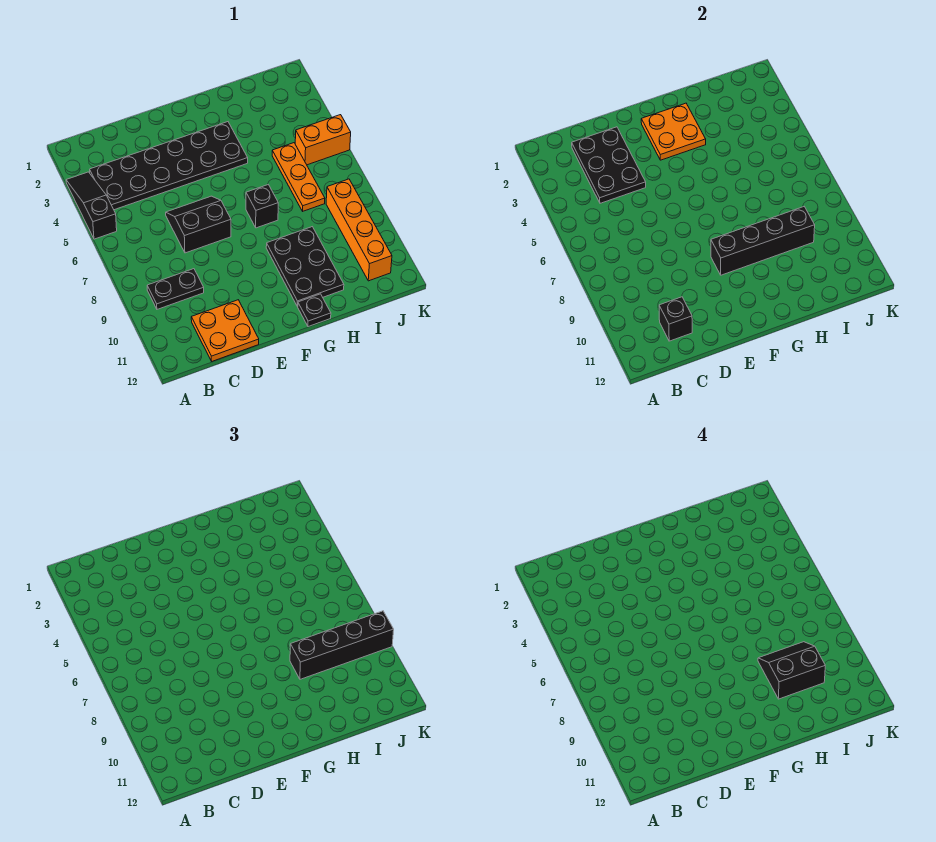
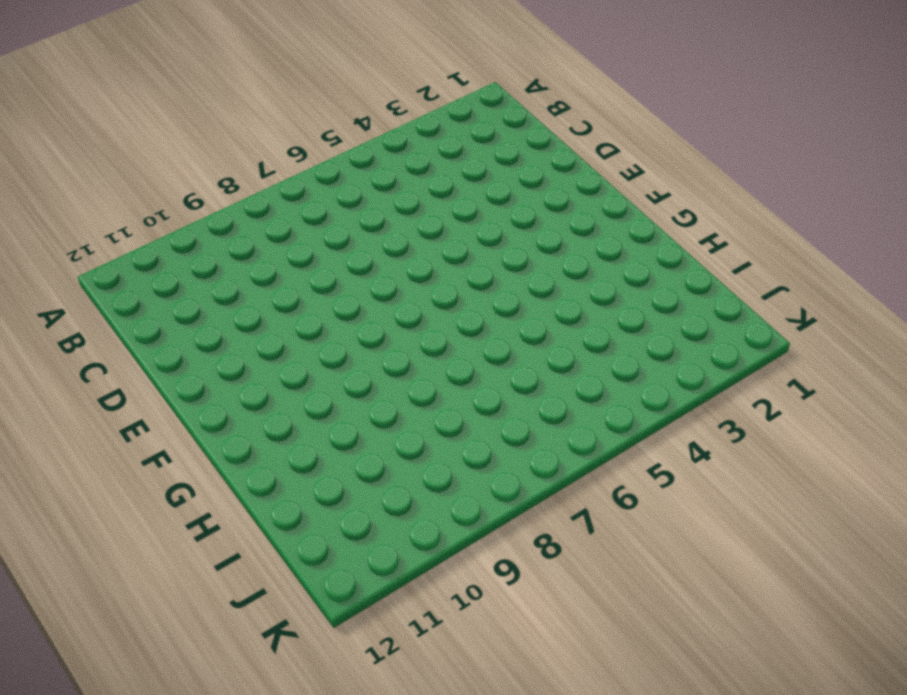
none -> black slope A3:A5 level 1 top 5
none -> black plate B3:G4 level 1
none -> black plate B9:C9 level 1

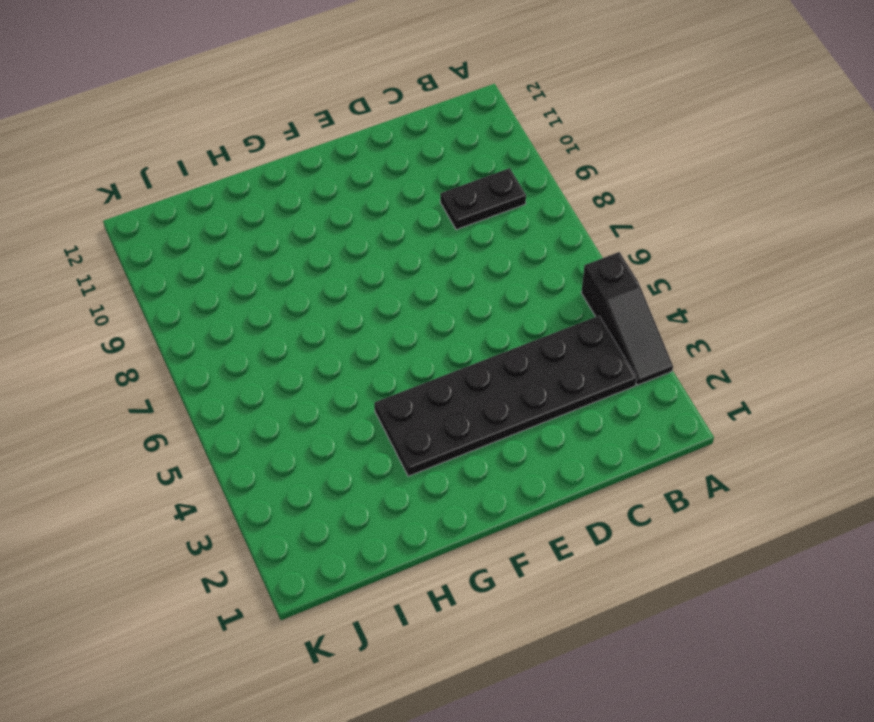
none -> orange plate C11:D12 level 1
none -> black slope D6:E7 level 1 top 7
none -> black brick G7 level 1

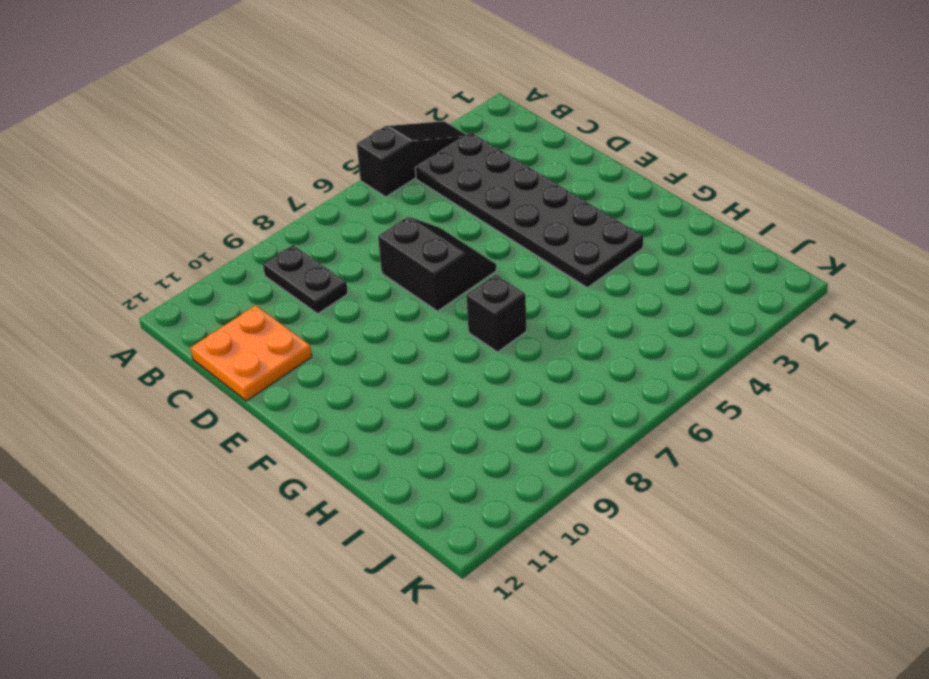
none -> black plate G9:H11 level 1
none -> black plate G12 level 1
none -> orange plate I5:I7 level 1

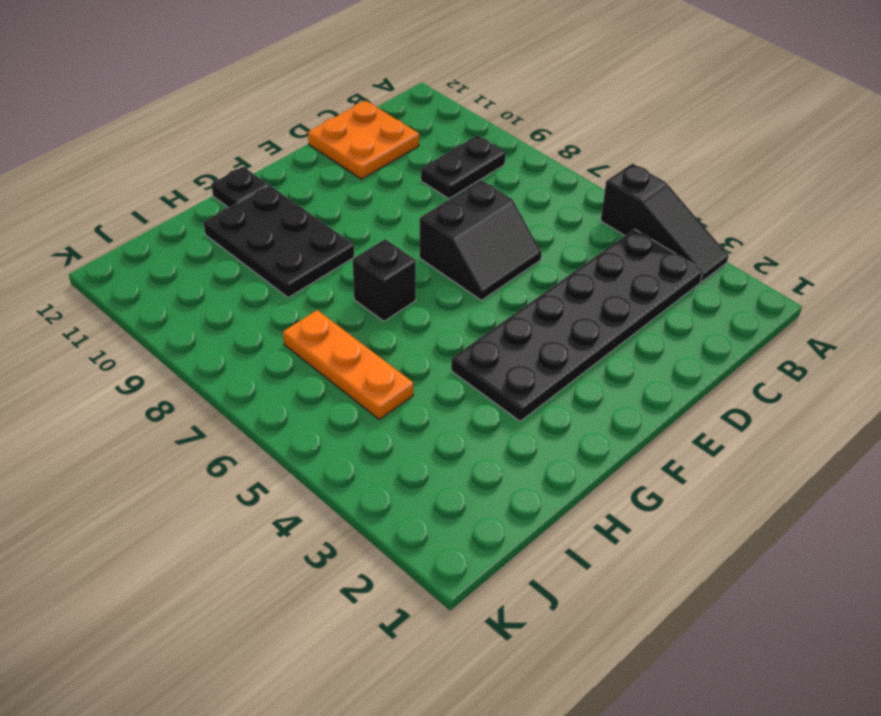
none -> orange brick J5:K5 level 1
none -> orange brick J8:J11 level 1
none -> black plate C2:D4 level 2

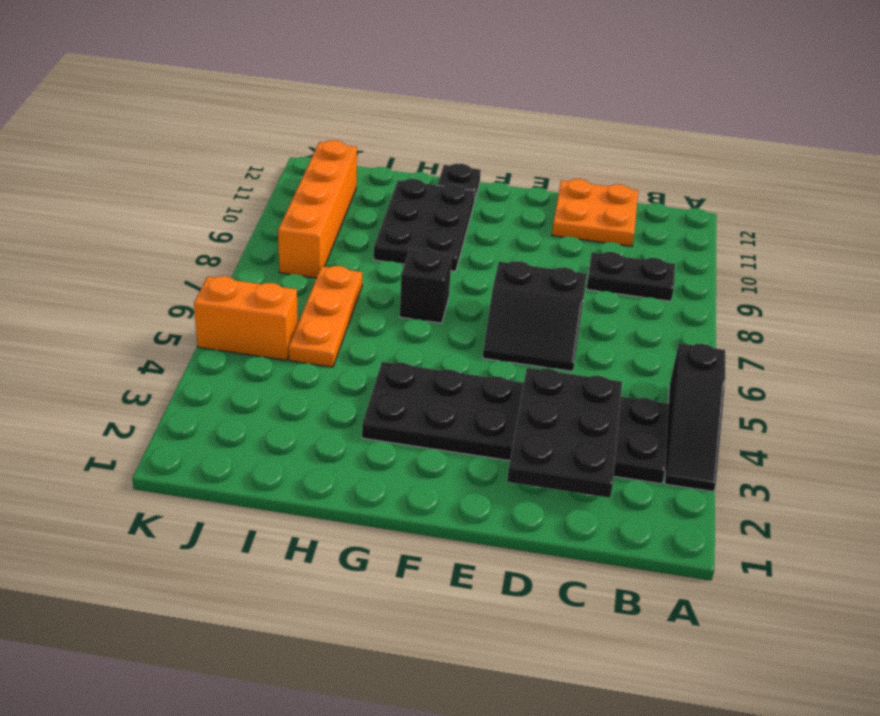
none -> black brick C11 level 2
none -> orange plate F2:G3 level 2
none -> black brick F9:I9 level 2

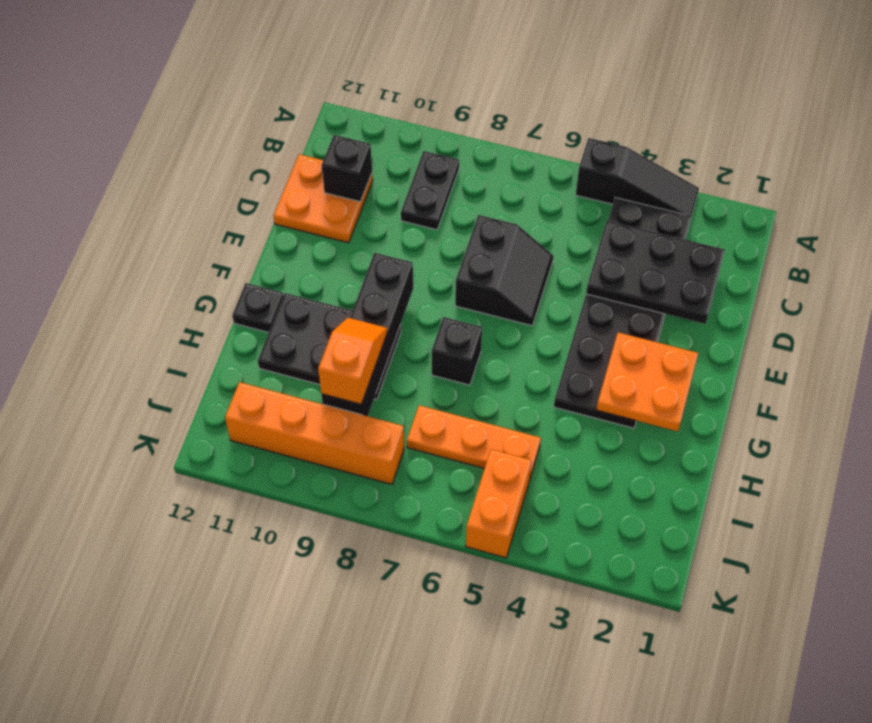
orange slope H9:I9 level 3 top I -> black brick H9:K9 level 3
none -> black slope H9:I10 level 4 top 10

